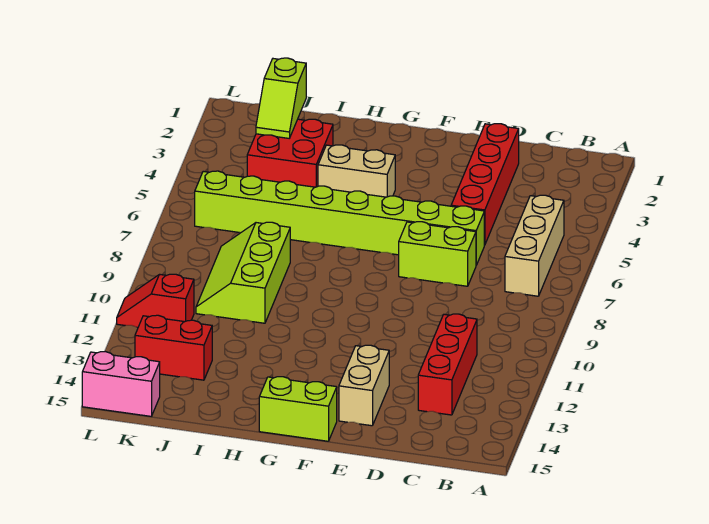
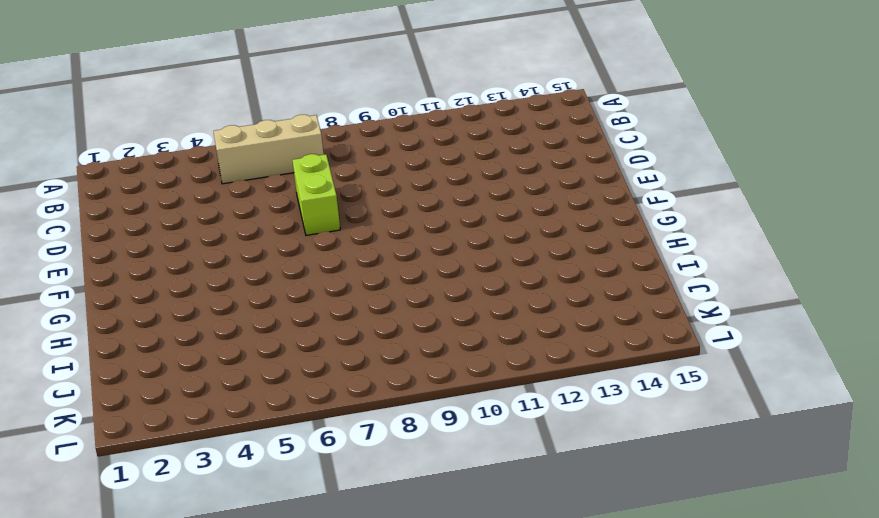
none -> red brick C11:C13 level 1
none -> red brick D2:D5 level 1
none -> lime brick D6:K6 level 1

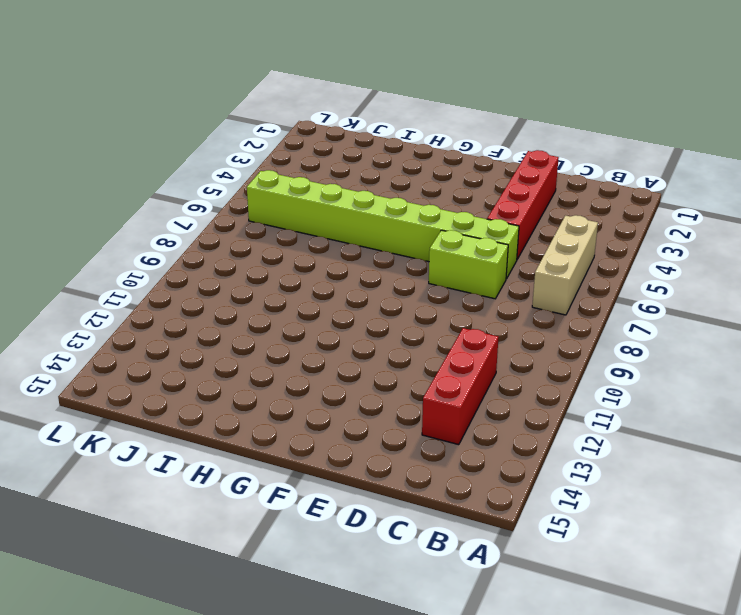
none -> tan brick E13:E14 level 1
none -> lime brick F15:G15 level 1
none -> tan brick G4:H4 level 1

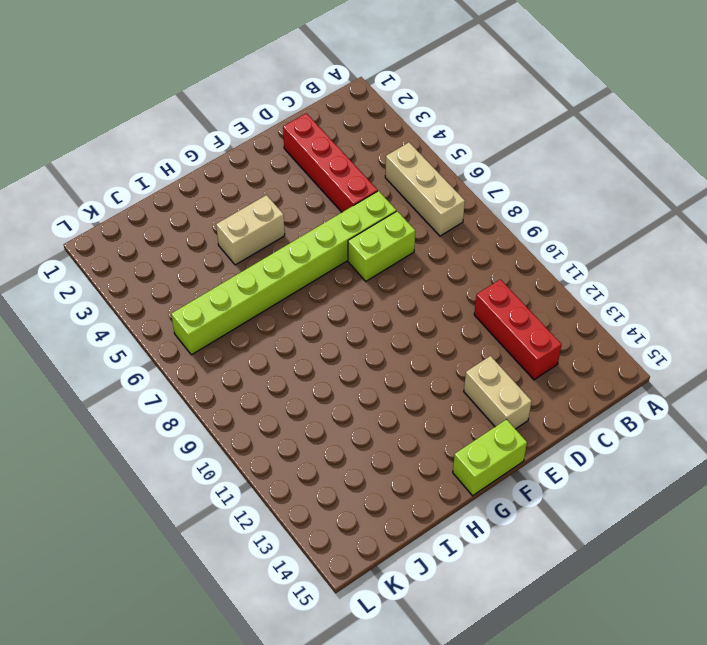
none -> red brick I3:J4 level 1
none -> lime slope I8:J10 level 1 top I
none -> red brick J13:K13 level 1

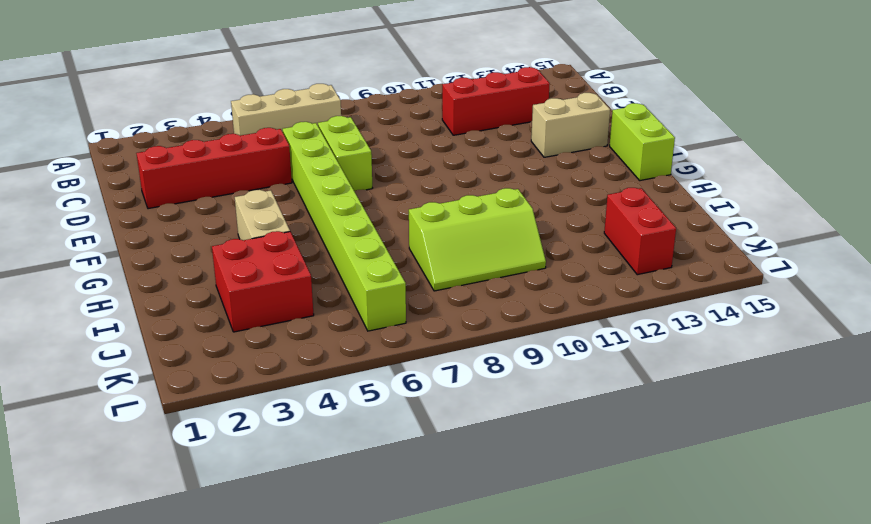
none -> red slope K11:L11 level 1 top K
none -> pink brick K15:L15 level 1
none -> lime slope J2:J3 level 2 top 2

